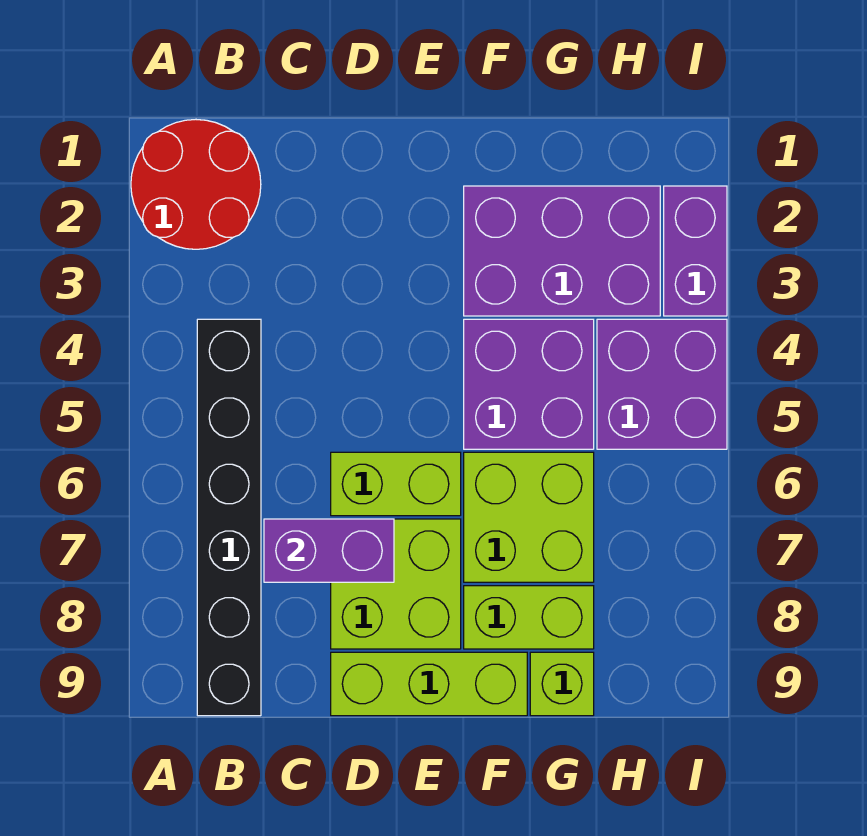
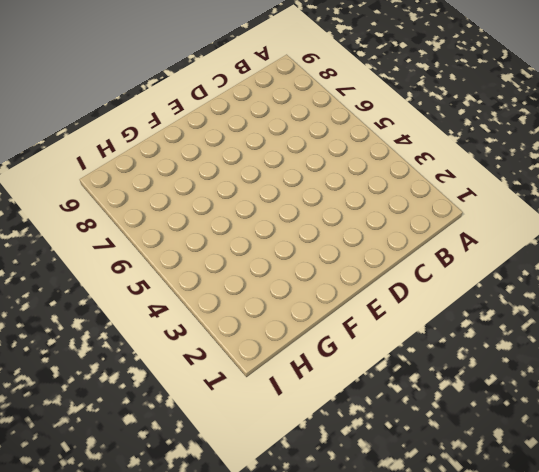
none -> red round brick A1:B2 level 1
none -> black brick B4:B9 level 1
none -> lime brick D6:E6 level 1

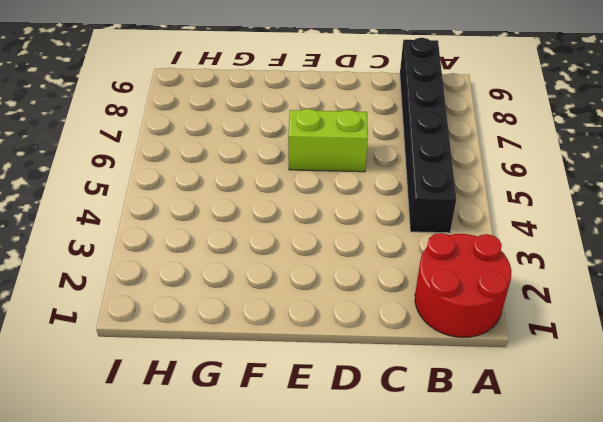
none -> lime brick D7:E8 level 1
none -> lime brick D9:F9 level 1
none -> purple brick F2:H3 level 1

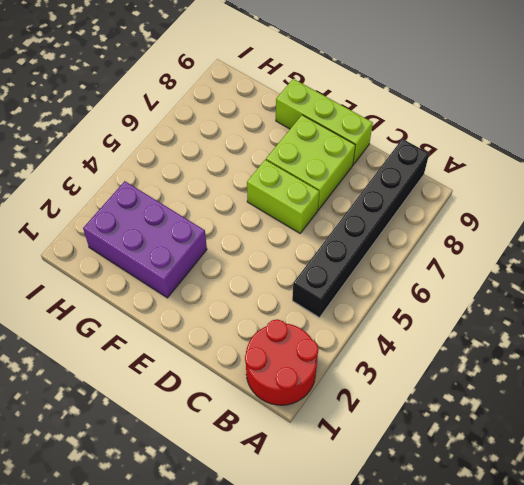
none -> purple brick F4:G5 level 1
none -> lime brick F6:G7 level 1
none -> lime brick F8:G8 level 1

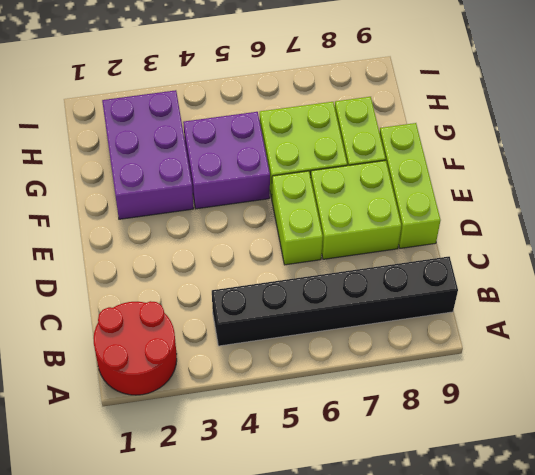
none -> lime brick G9 level 1
none -> purple brick H4:I5 level 1
none -> purple brick I2:I3 level 1

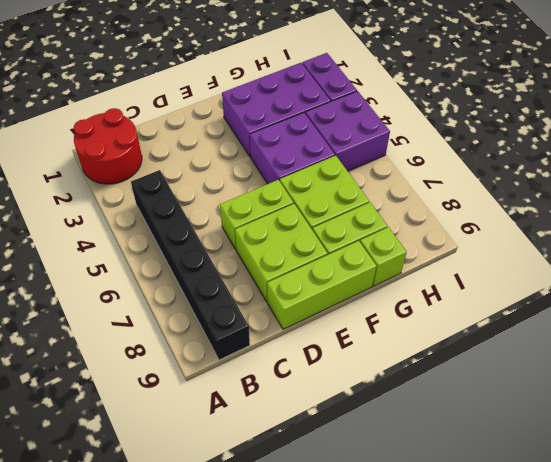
none -> purple brick C7:D7 level 2

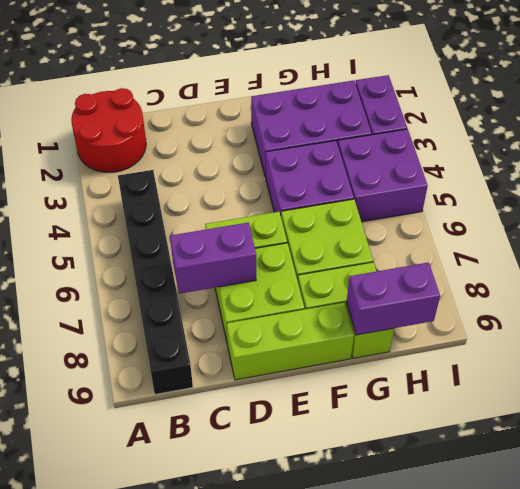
purple brick G9:H9 level 2 -> none

